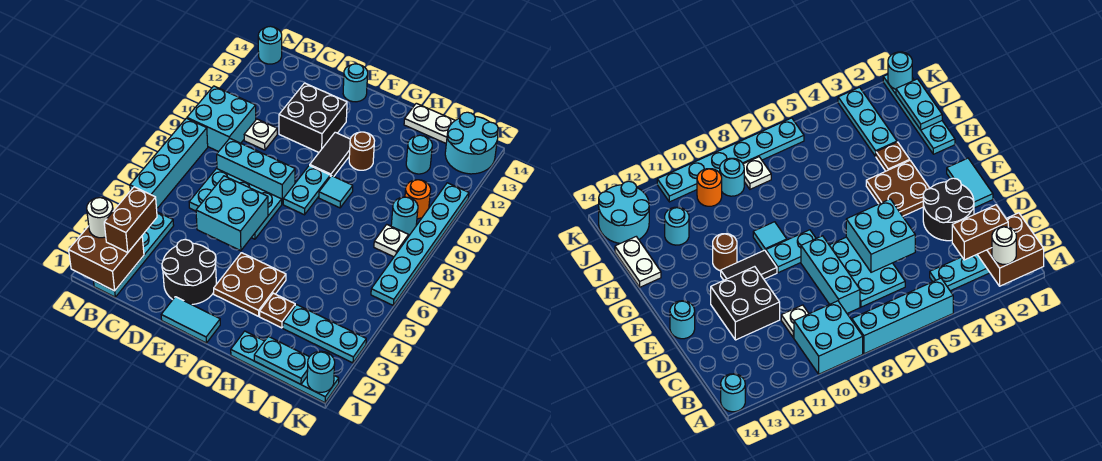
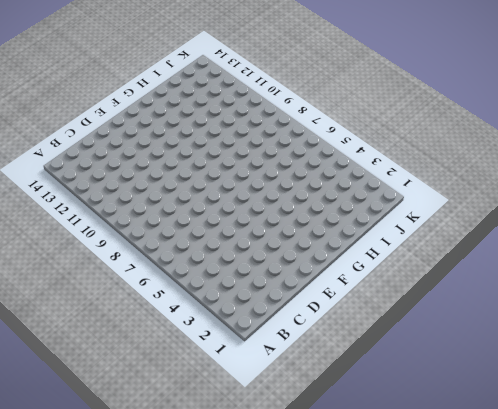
none -> cyan brick A5:A8 level 1
none -> cyan brick A9:B10 level 1
none -> cyan round brick A14 level 1
none -> cyan plate B1:B4 level 1

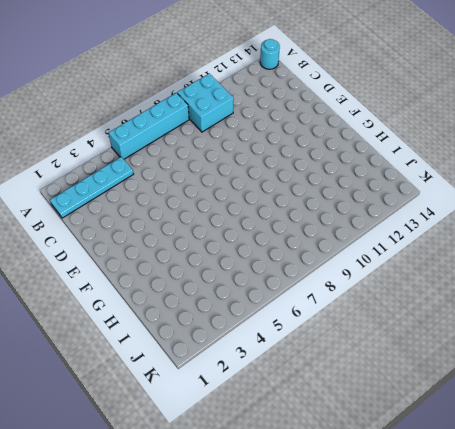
none -> cyan plate C6:E7 level 1
none -> cyan brick C8:E8 level 1
none -> white plate C10 level 1
none -> black round brick D2:E3 level 1

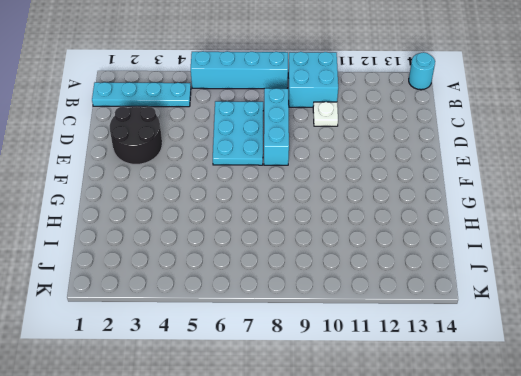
none -> black brick D11:E12 level 1
none -> cyan tile E1:F1 level 1
none -> cyan round brick E14 level 1
none -> brown plate F3:G4 level 1

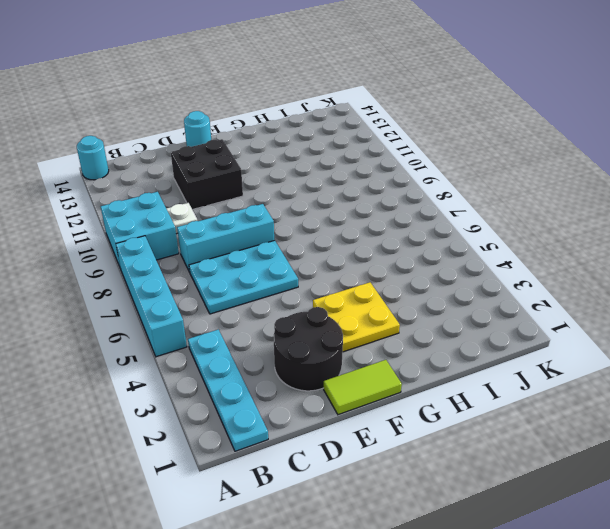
lime tile E1:F1 level 1 -> cyan tile E1:F1 level 1
yellow plate F3:G4 level 1 -> brown plate F3:G4 level 1
none -> cyan plate F8:F9 level 1
none -> black tile F10:F11 level 1
none -> cyan tile G9 level 1
none -> brown round brick G11 level 1

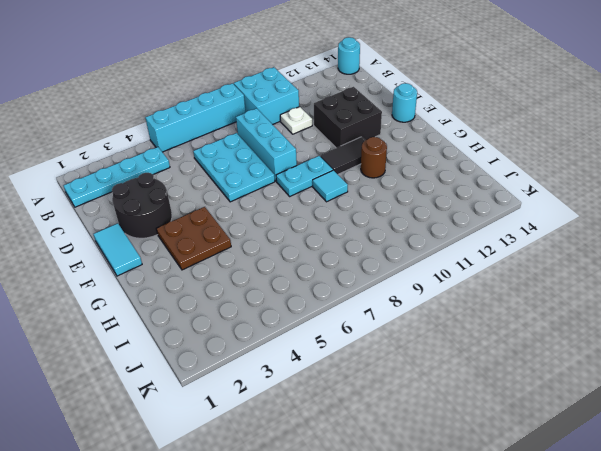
none -> cyan plate H1:K1 level 1
none -> brown plate H3 level 1
none -> white plate H14:I14 level 1
none -> cyan plate I3:K3 level 1

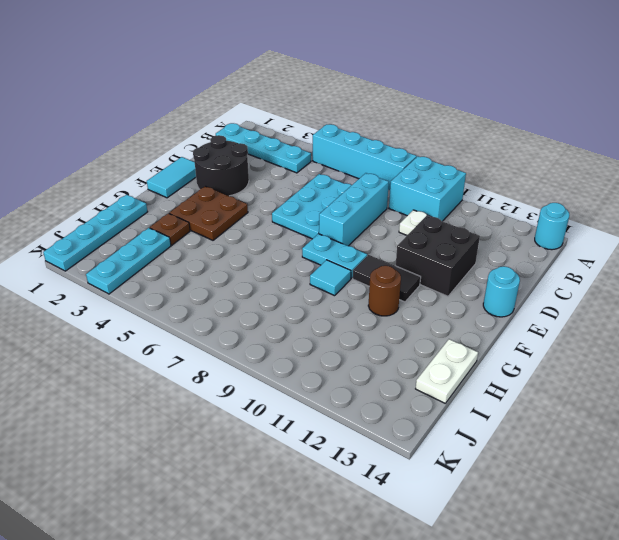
none -> cyan round brick I12 level 1
none -> white plate J8 level 1
none -> cyan round brick J9 level 1
none -> orange round brick J10 level 1

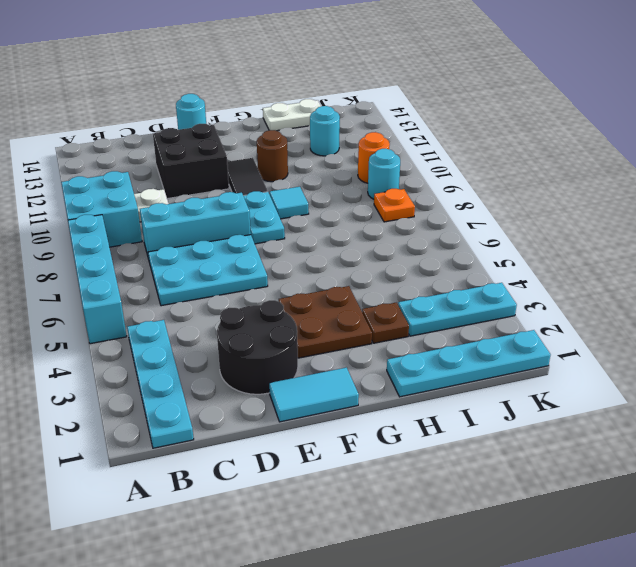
orange plate J8 level 1 -> white plate J8 level 1
none -> cyan round brick A14 level 1
none -> cyan round brick J13:K14 level 1
none -> cyan plate K6:K11 level 1
none -> brown brick A1:B2 level 2

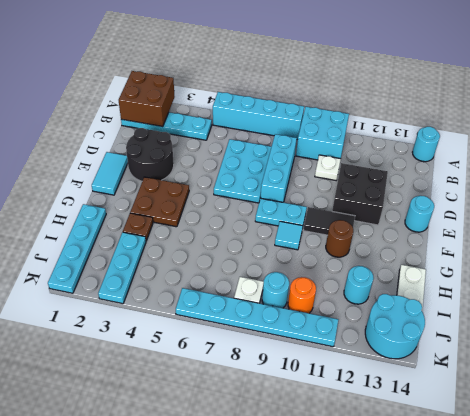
none -> cyan brick D5:E6 level 2
none -> cyan plate I1:J1 level 2
none -> cyan round brick K1 level 2
none -> white round brick A2 level 3

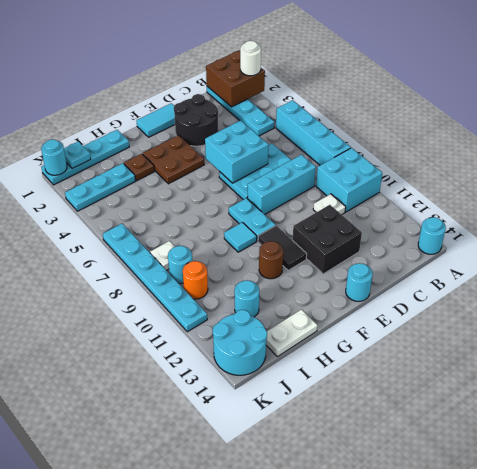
cyan plate J1 level 2 -> cyan plate I1:J1 level 2
none -> brown brick B2:B3 level 3

